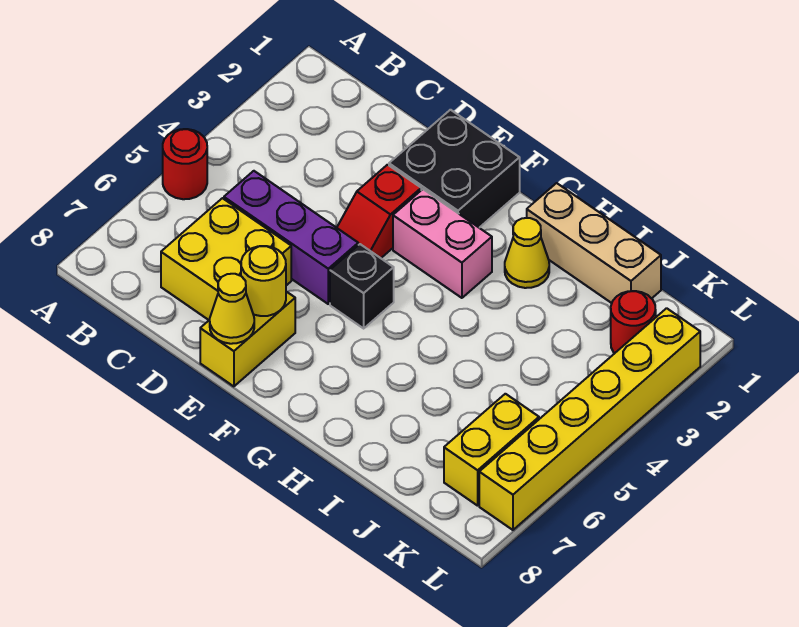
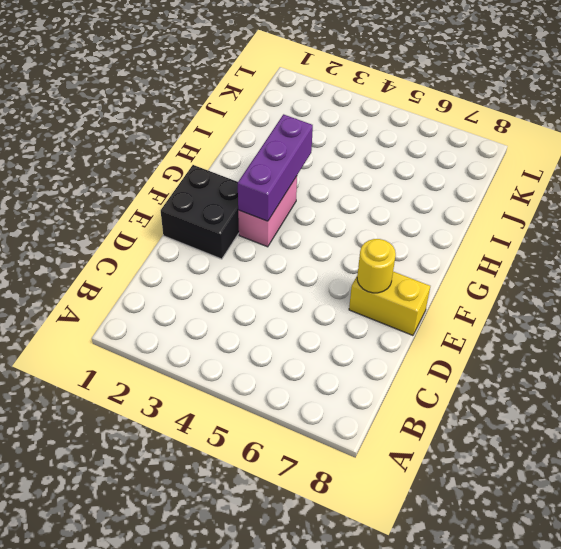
purple brick F3:H3 level 2 -> purple brick C5:E5 level 1
none -> red round brick A5 level 1
none -> yellow brick C6:D7 level 1
none -> red slope E3:E4 level 1 top 3

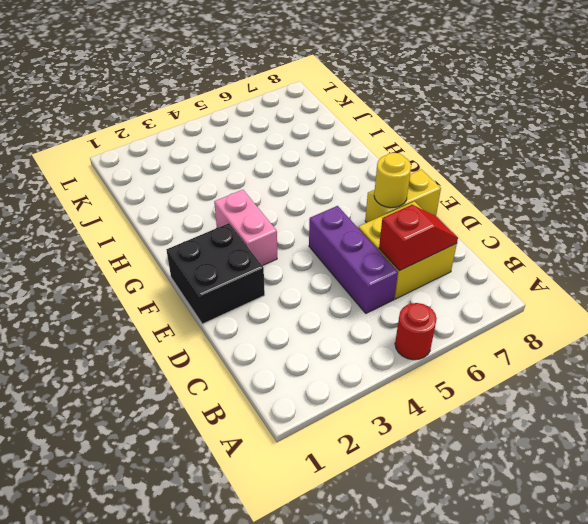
red slope C6:C7 level 2 top 6 -> red slope E3:E4 level 1 top 3
none -> black brick F5 level 1
none -> tan brick H1:J1 level 1
none -> yellow cone H2 level 1

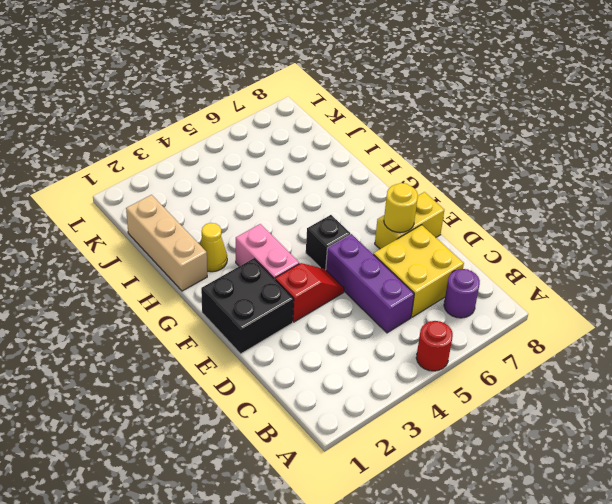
purple round brick B7 level 1 -> none
none -> red round brick K2 level 1
none -> yellow brick K6:K7 level 1
none -> yellow brick L2:L7 level 1

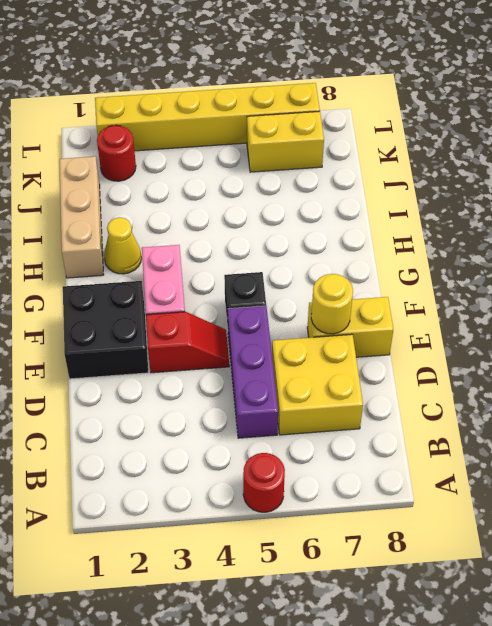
none -> yellow cone E8 level 2

